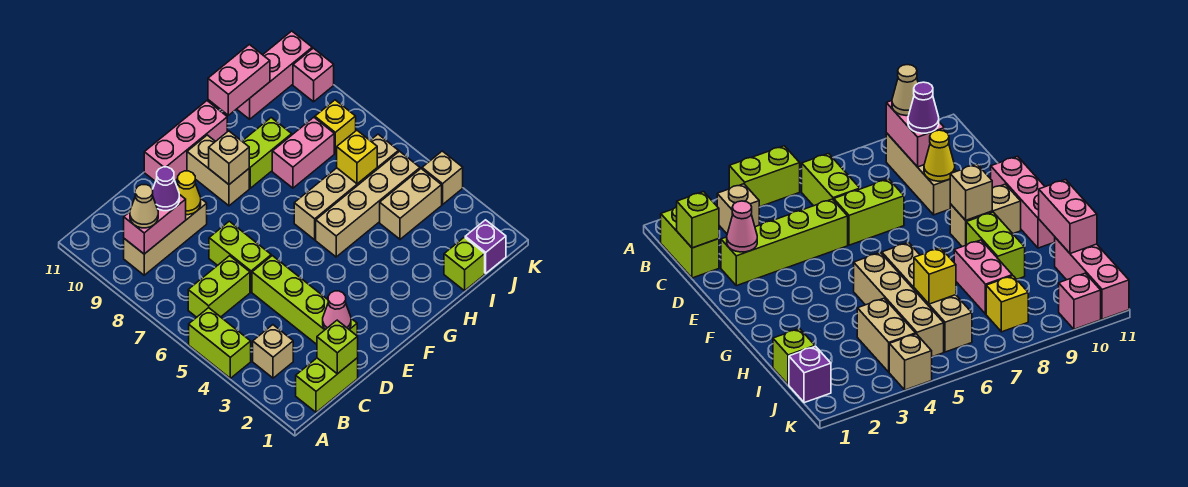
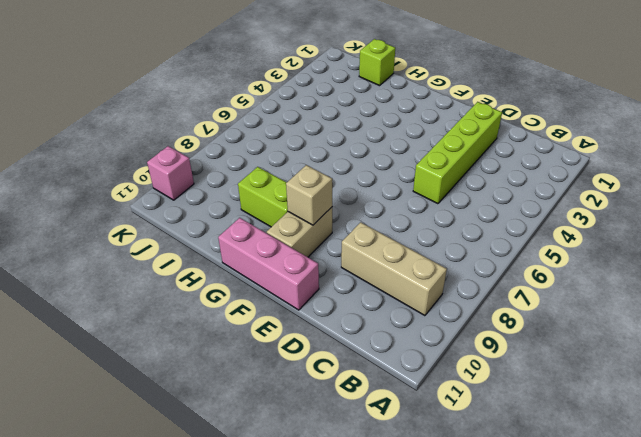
none -> lime brick A4:A5 level 1
none -> lime brick B1:C1 level 1
none -> tan brick B3 level 1

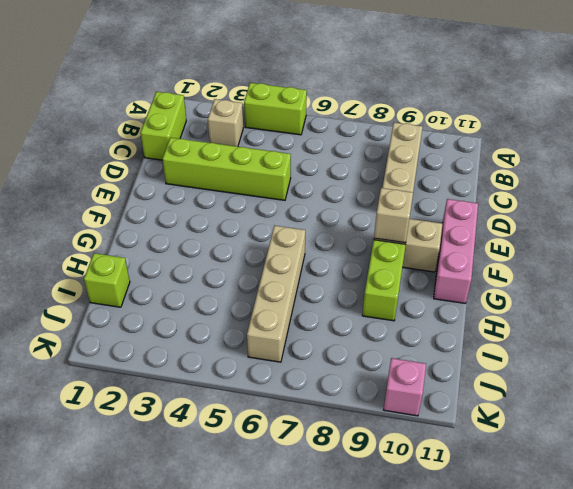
none -> lime brick B6:C6 level 1
none -> lime brick D6:D7 level 1
none -> tan brick G5:J5 level 1

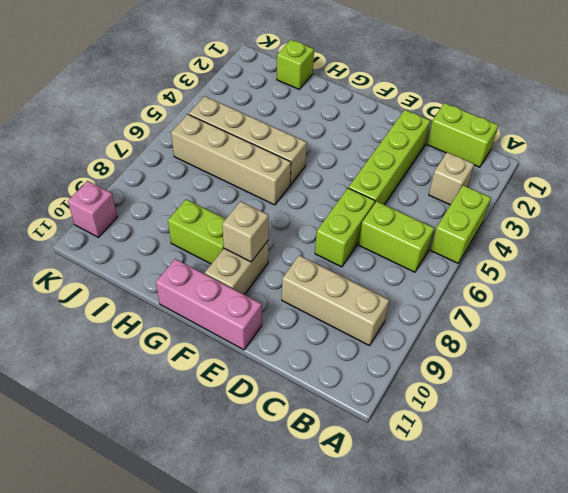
none -> pink brick H8:I8 level 1
none -> tan brick I4:J4 level 1
none -> pink brick I11:K11 level 1

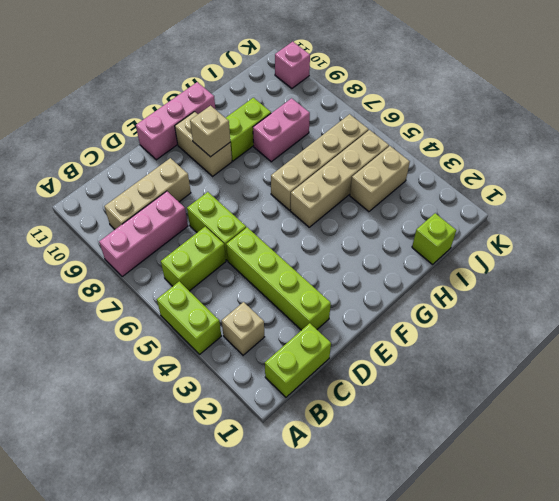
pink brick A8:C8 level 1 -> pink brick I11:K11 level 1
none -> purple brick J1 level 1
none -> yellow brick J8 level 1
none -> tan brick K4 level 1

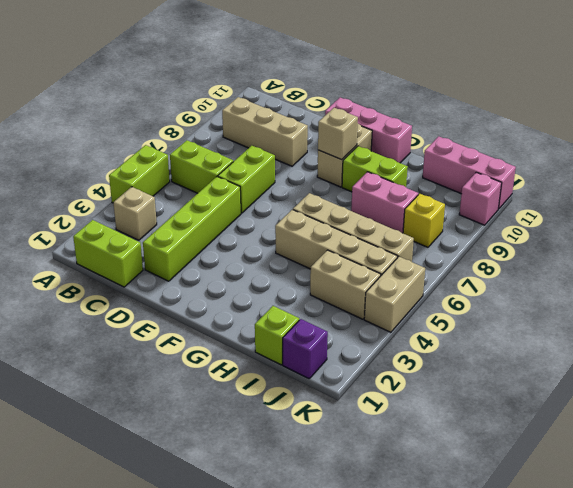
tan brick K4:K5 level 1 -> tan brick K4 level 1
none -> pink brick B9:C9 level 2
none -> lime brick C1 level 2
none -> pink cone D2 level 2

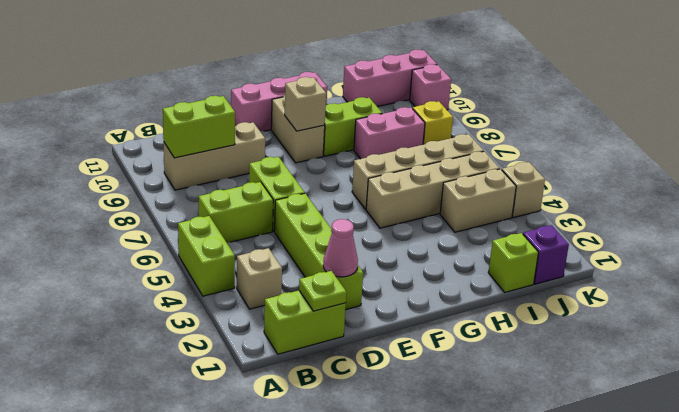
lime brick B9:C9 level 2 -> pink brick B9:C9 level 2
lime plate C1 level 2 -> lime brick C1 level 2
none -> yellow cone D9 level 2
none -> pink brick H11:I11 level 2
none -> yellow brick I6 level 2

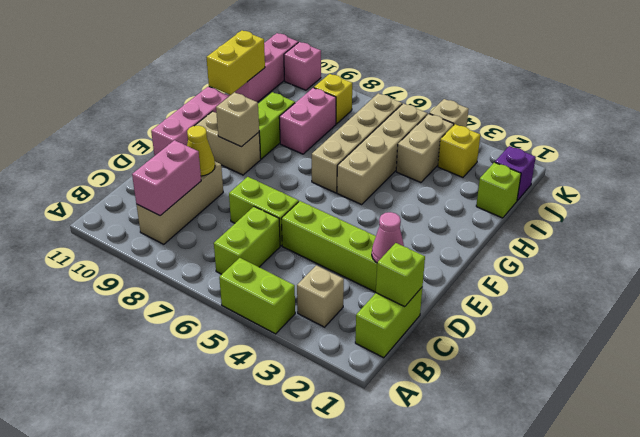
yellow brick H11:I11 level 2 -> pink brick H11:I11 level 2
yellow brick J3 level 1 -> yellow brick I6 level 2
none -> tan cone B9 level 3
none -> purple cone C9 level 3

